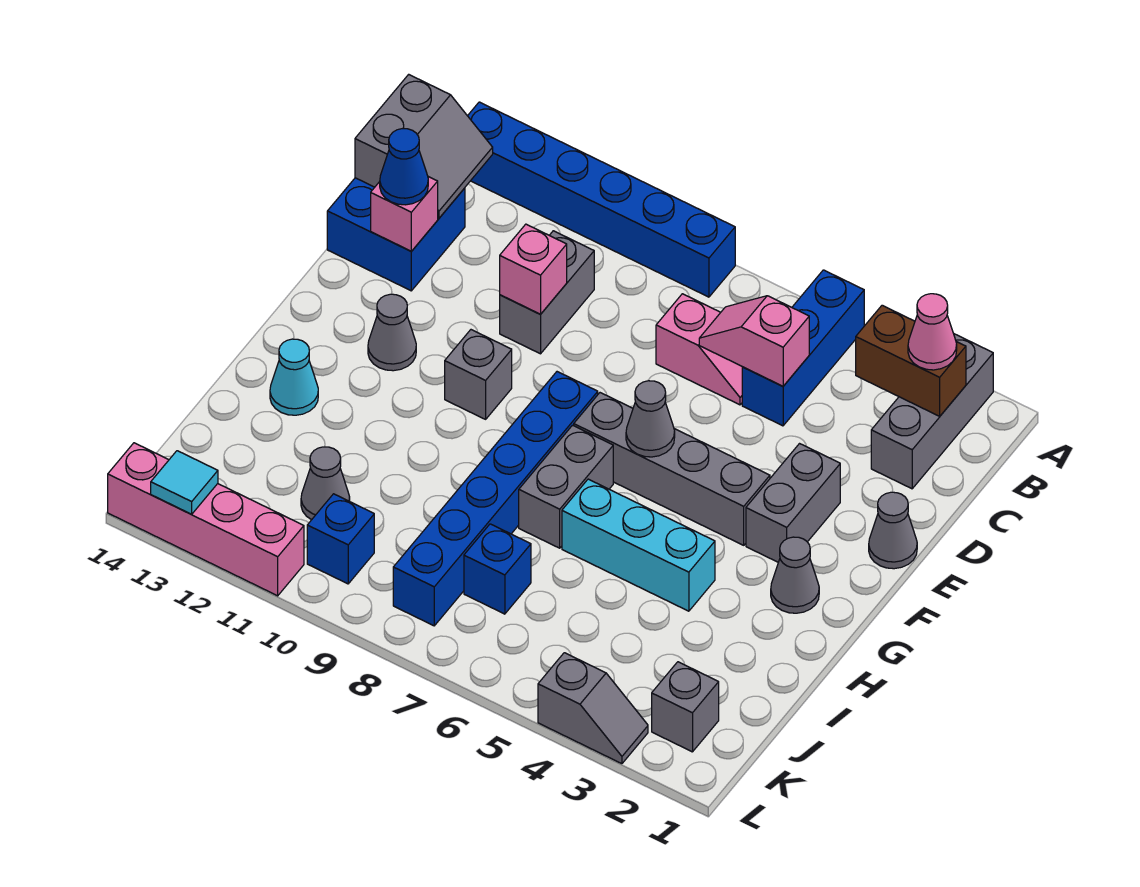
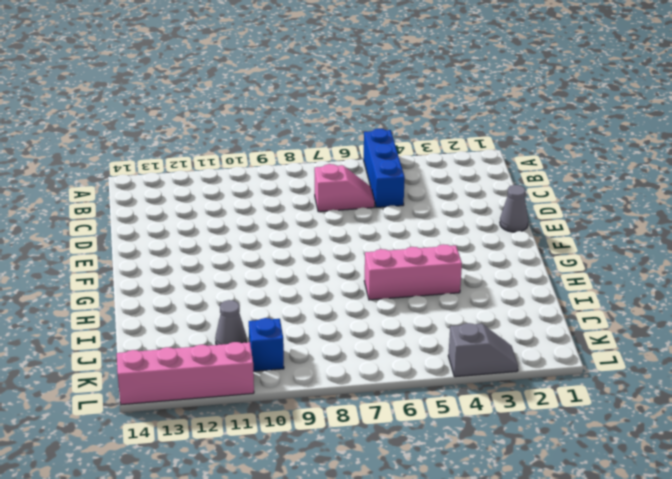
pink brick H4:H6 level 1 -> cyan brick H4:H6 level 1
none -> grey brick A2:C2 level 1
none -> blue brick A8:A13 level 1
none -> grey brick C10:D10 level 1
none -> blue brick C13:D14 level 1

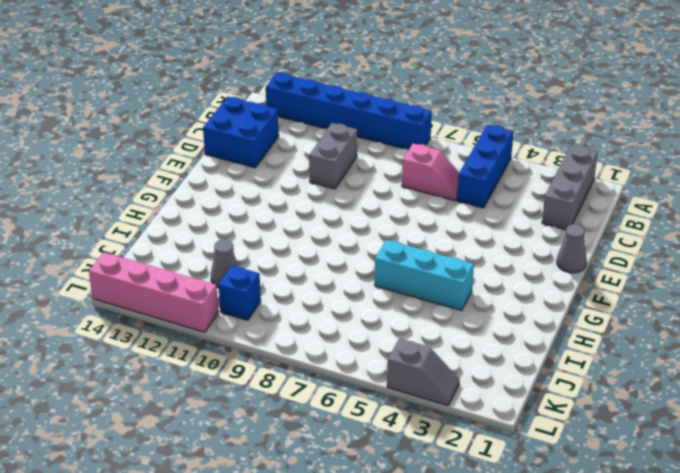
none -> grey brick E3:F3 level 1
none -> grey brick F4:F7 level 1
none -> blue brick F8:K8 level 1
none -> grey brick F10 level 1

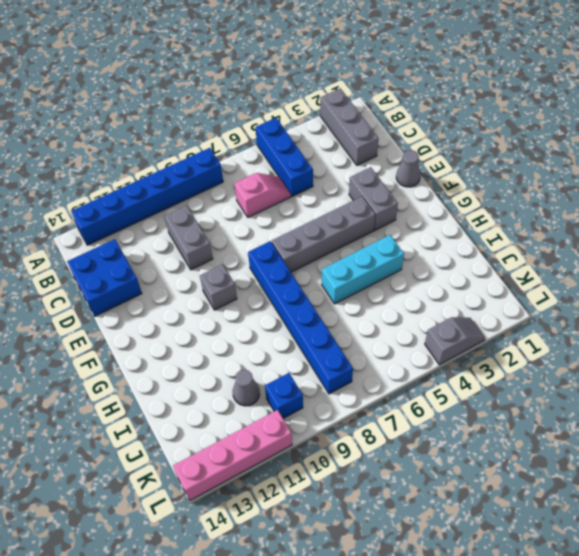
none -> grey cone F12 level 1
none -> grey cone G2 level 1
none -> grey brick G7:H7 level 1
none -> cyan cone H13 level 1

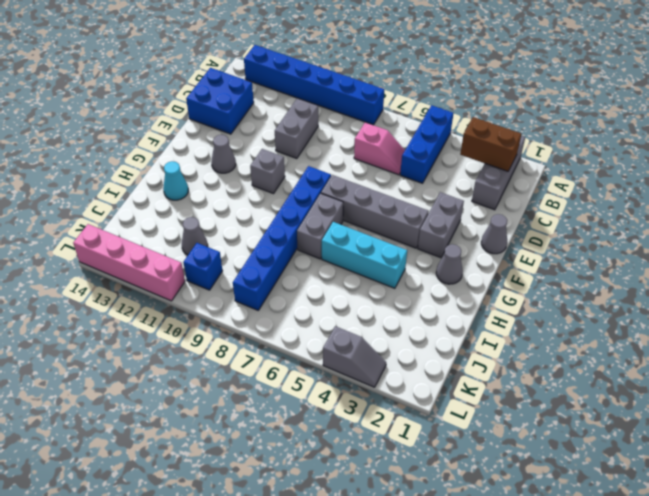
none -> blue brick J7 level 1
none -> grey brick K2 level 1
none -> grey slope B13:C14 level 2 top 14
none -> pink slope C5:C6 level 2 top 5

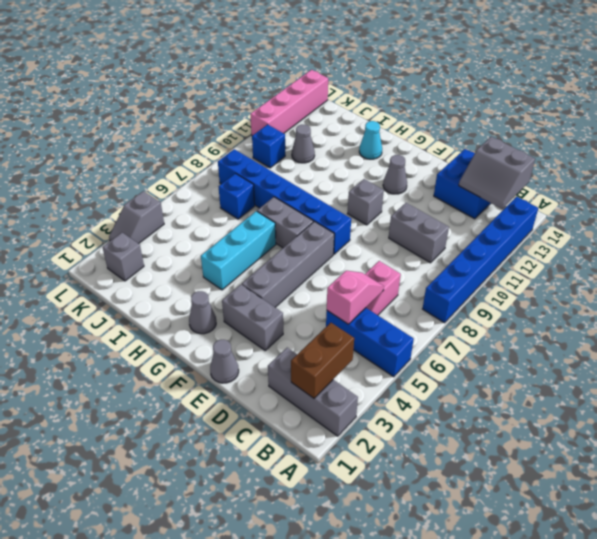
none -> pink brick D10 level 2
none -> pink brick D13 level 2
none -> grey cone F6 level 2
none -> cyan tile L13 level 2

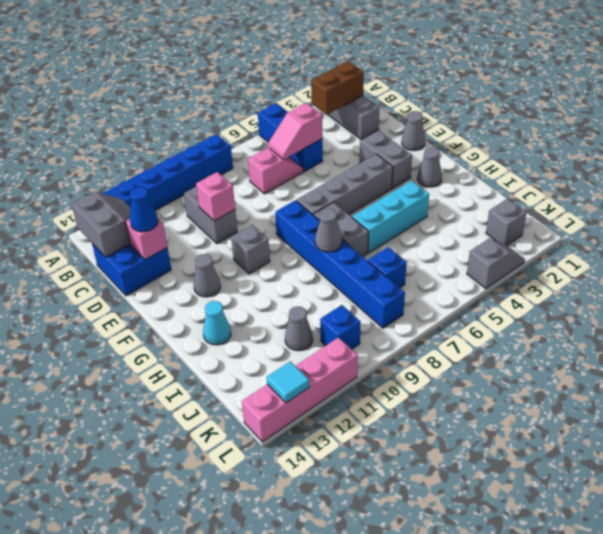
grey cone H8 level 2 -> grey cone F6 level 2
none -> pink cone B2 level 3

